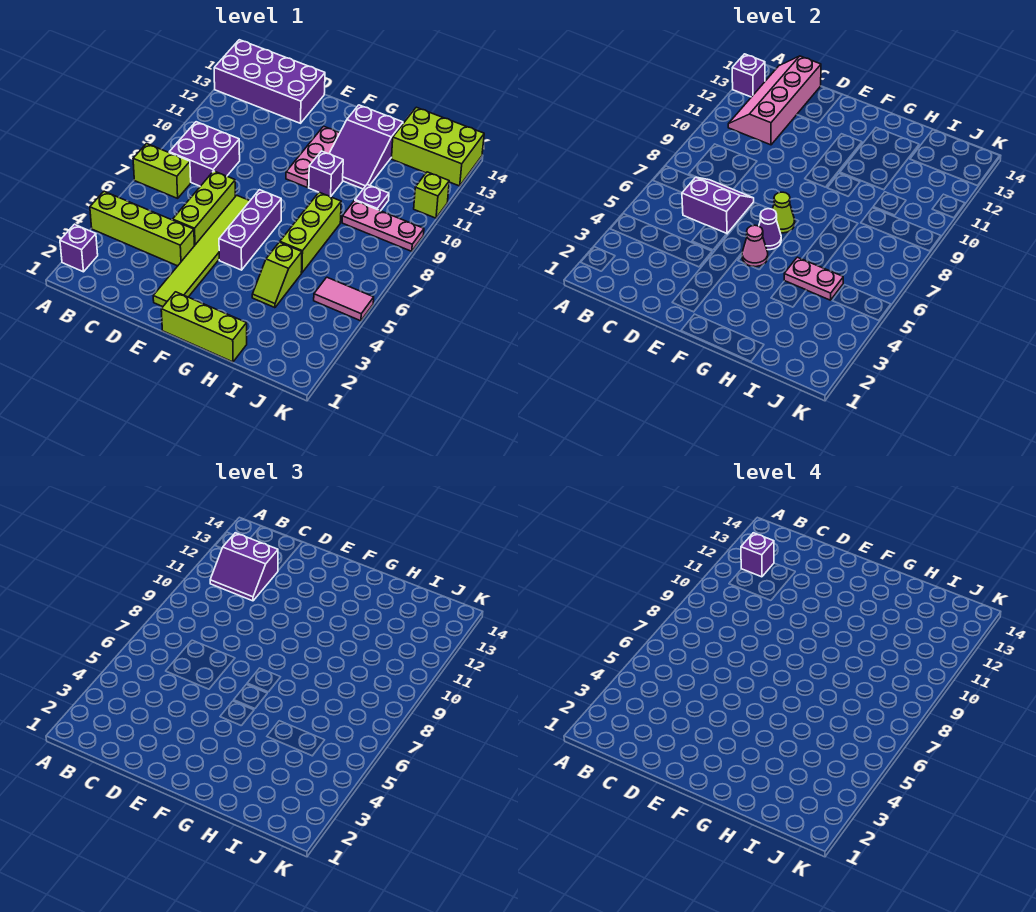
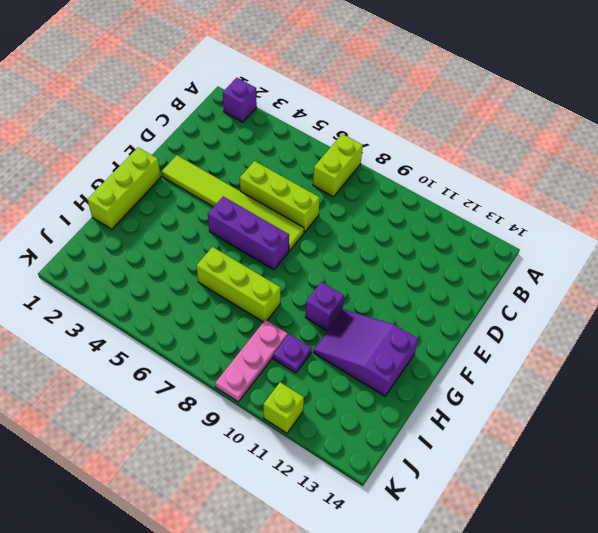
none -> lime brick A4:D4 level 1
none -> purple brick A13:D14 level 1
none -> purple brick B8:C9 level 1

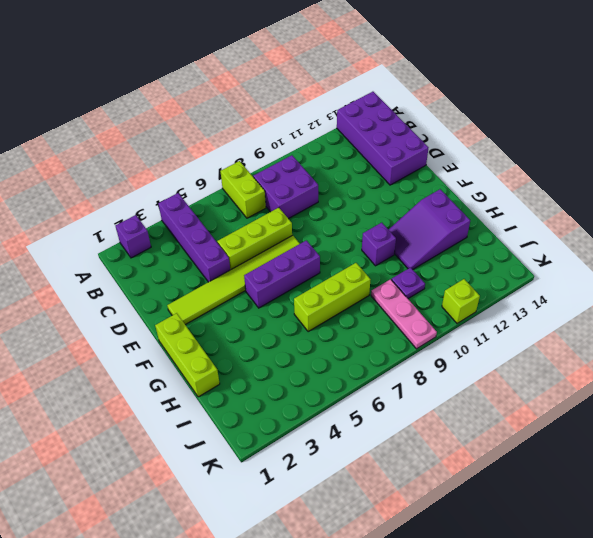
purple brick A4:D4 level 1 -> lime brick A4:D4 level 1
none -> pink plate F10:F12 level 1
none -> lime slope H4:H5 level 1 top 5
none -> lime brick I13:K14 level 1

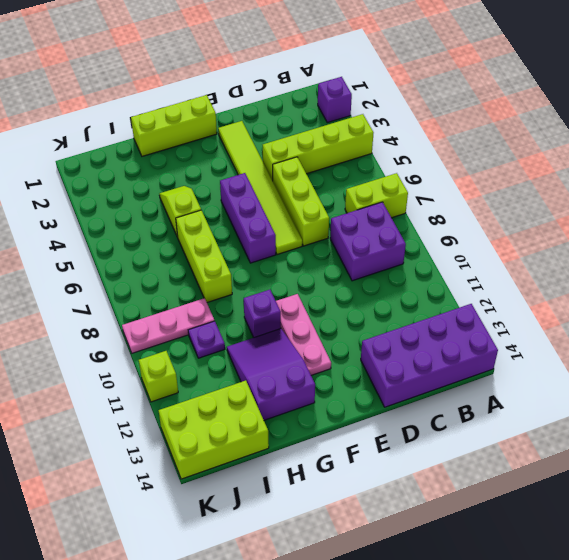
none -> pink tile J5:K5 level 1
none -> purple brick A13 level 2
none -> pink slope B11:C14 level 2 top C

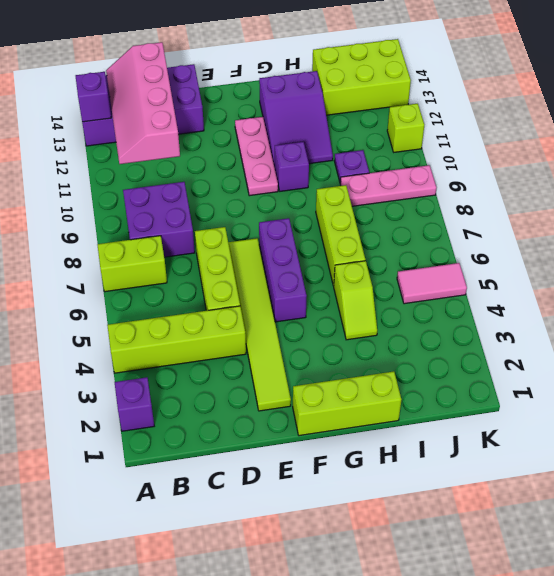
none -> purple slope C6:D7 level 2 top 6
none -> pink cone F5 level 2
none -> purple cone F6 level 2

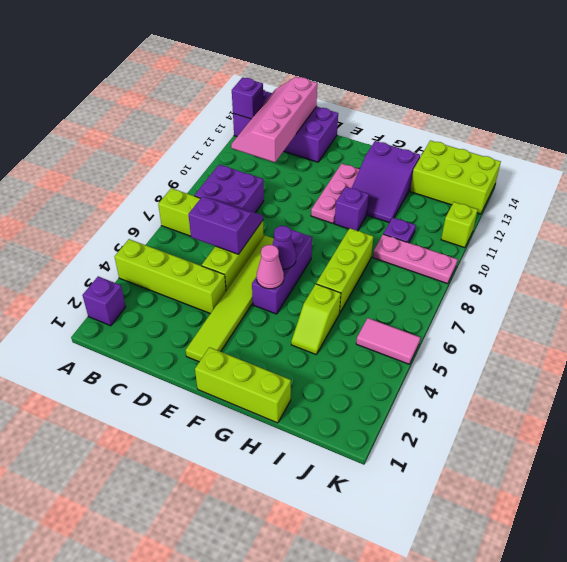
none -> lime cone F7 level 2
none -> pink plate H5:I5 level 2
none -> purple slope B11:C12 level 3 top 12

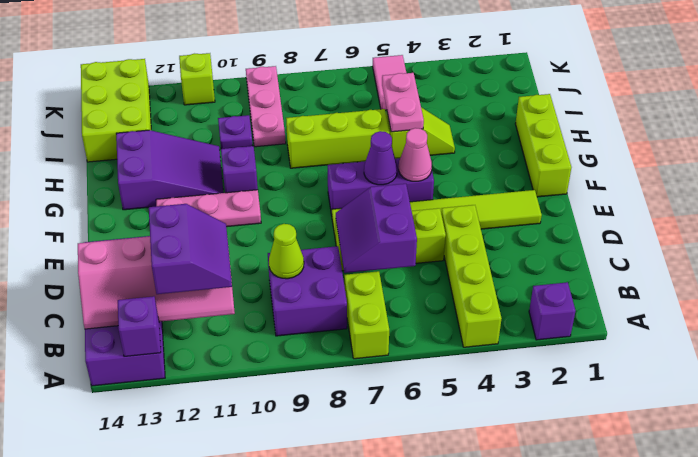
lime cone C9 level 2 -> lime cone F7 level 2
none -> purple brick B12 level 4

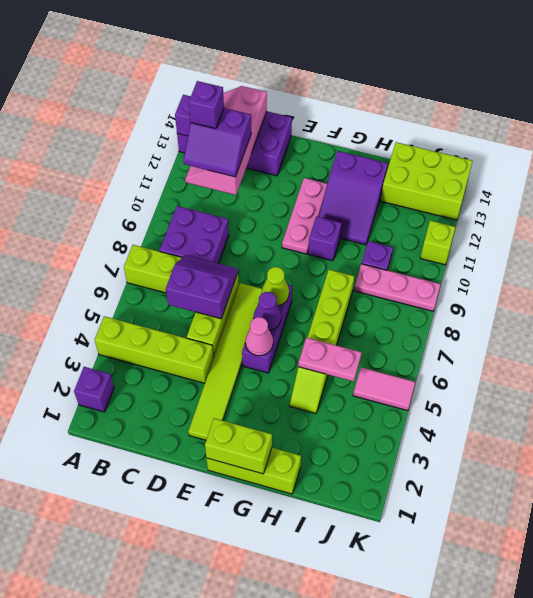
lime brick F1:G1 level 2 -> none

